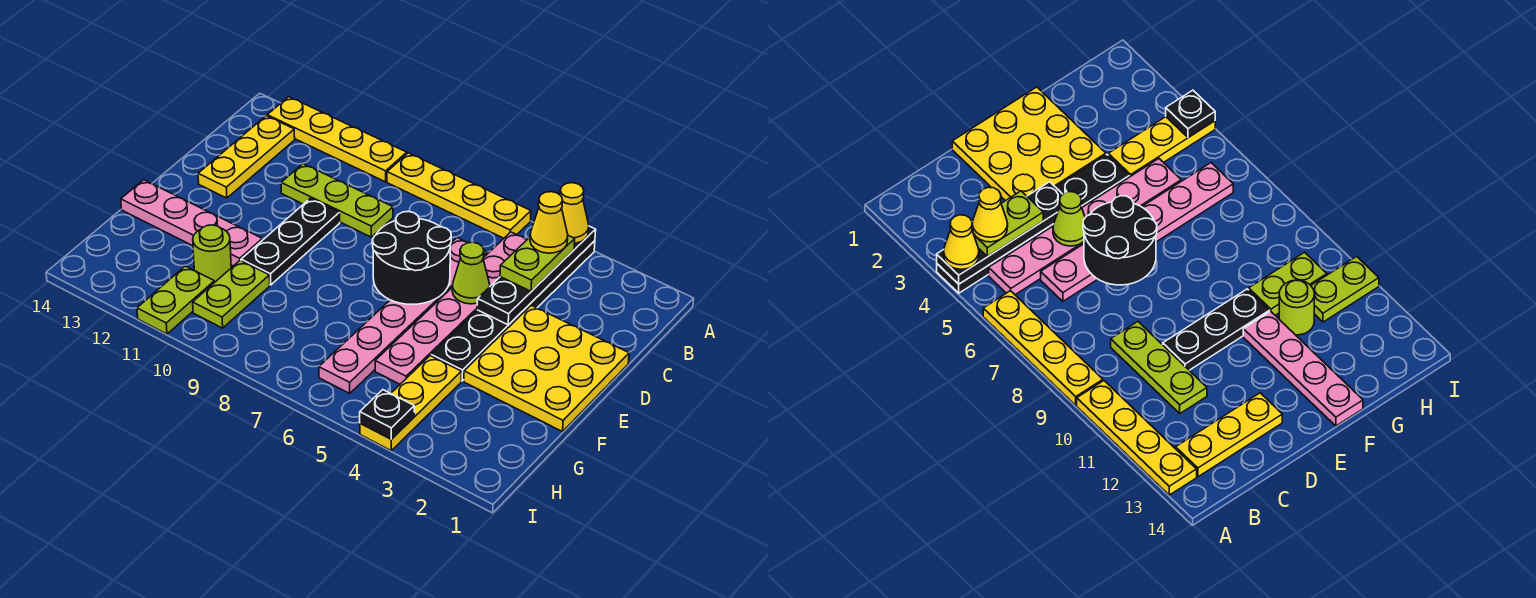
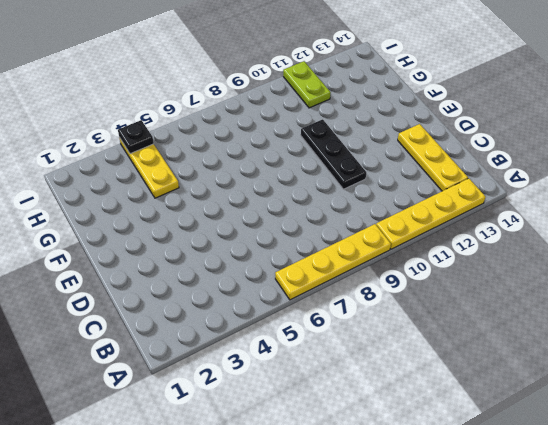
none -> black plate A4:F4 level 1
none -> pink plate B5:G5 level 1
none -> pink plate C6:H6 level 1

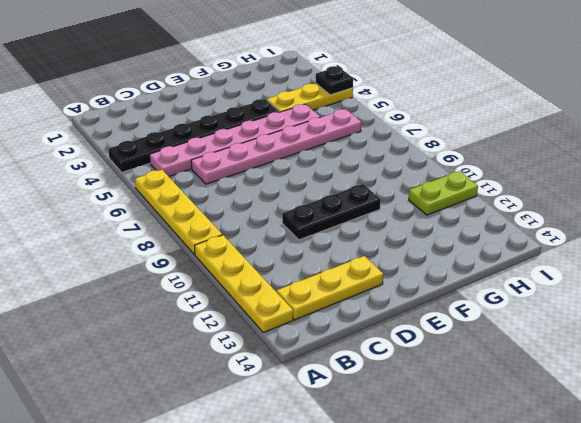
none -> lime plate C9:C11 level 1
none -> yellow plate D1:F3 level 1
none -> pink plate F11:F14 level 1

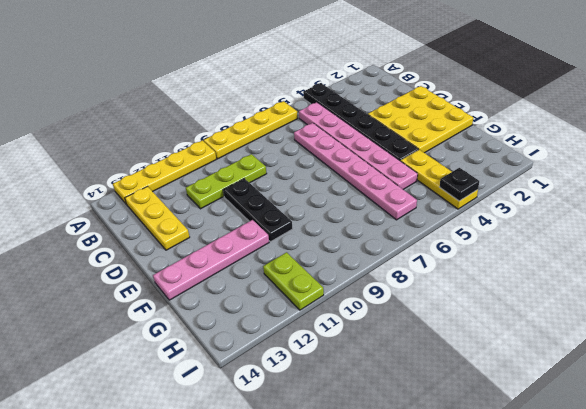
none -> lime plate G10:H10 level 1
none -> lime round brick G11 level 1
none -> black plate A4:D4 level 2

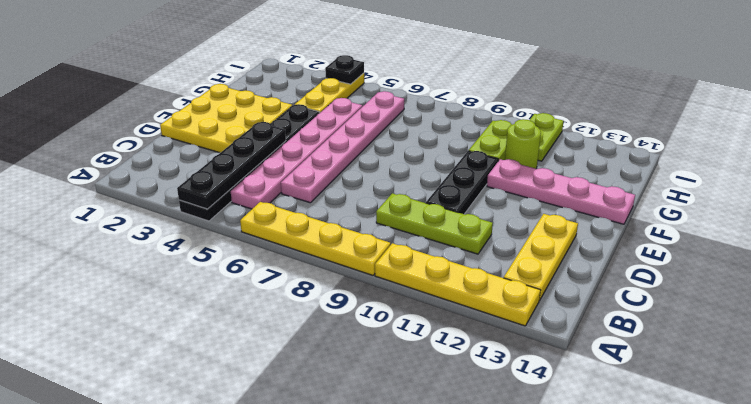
none -> lime cone D5 level 2
none -> black round brick D6:E7 level 2
none -> yellow cone A4 level 3

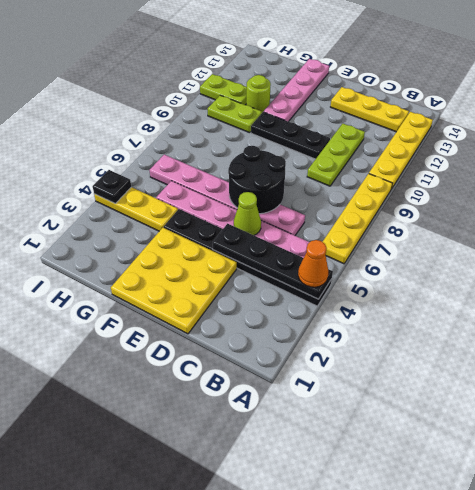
orange cone A4 level 3 -> yellow cone A4 level 3
none -> lime plate B4:C4 level 3
none -> yellow cone B4 level 4

